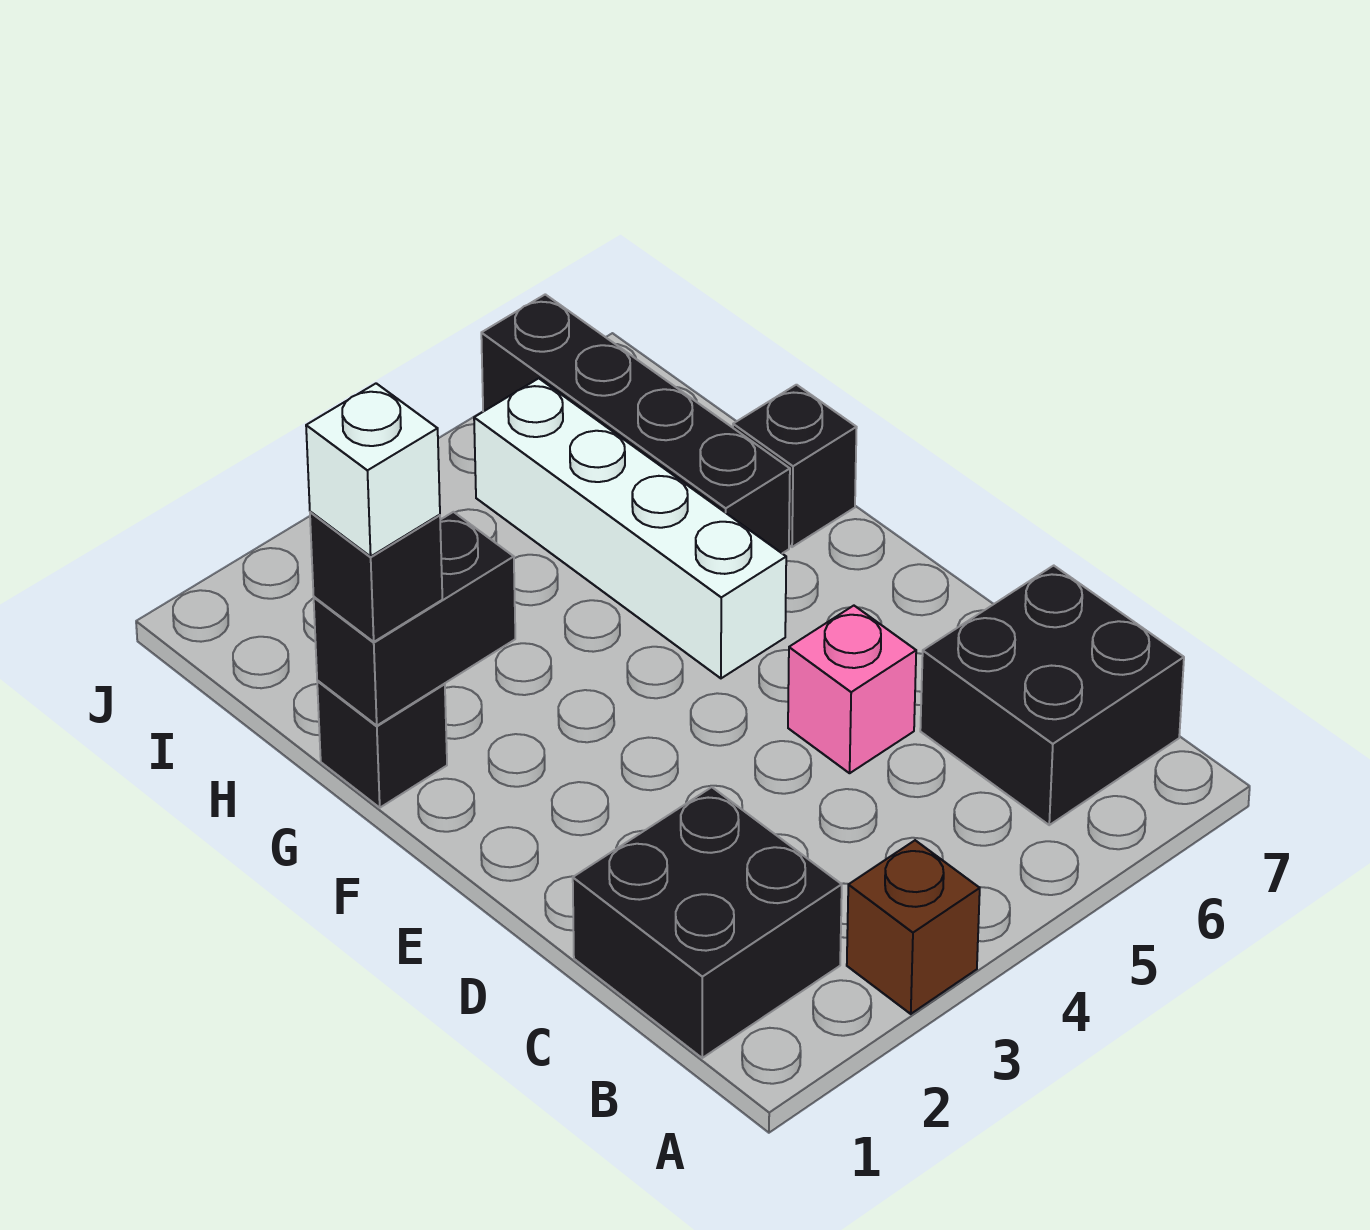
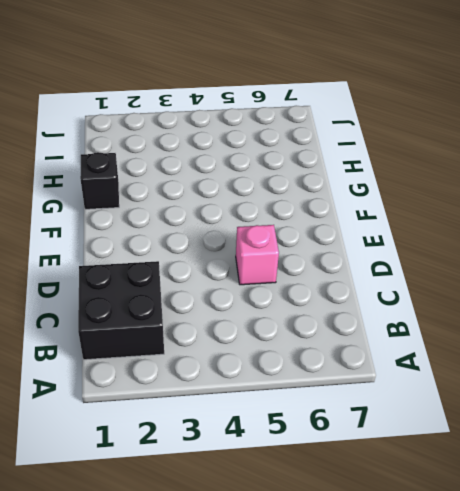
none -> brown brick A3 level 1
none -> black brick B6:C7 level 1

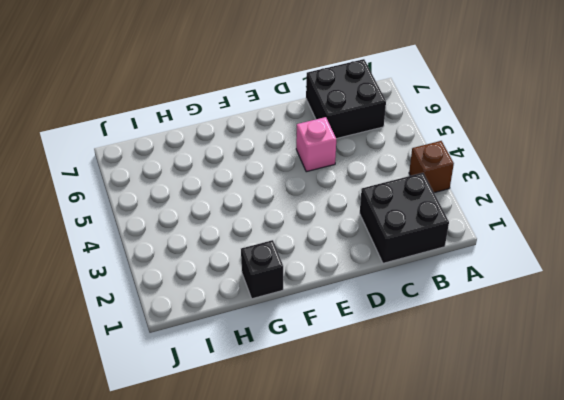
none -> white brick F5:I5 level 1
none -> black brick G6:J6 level 1

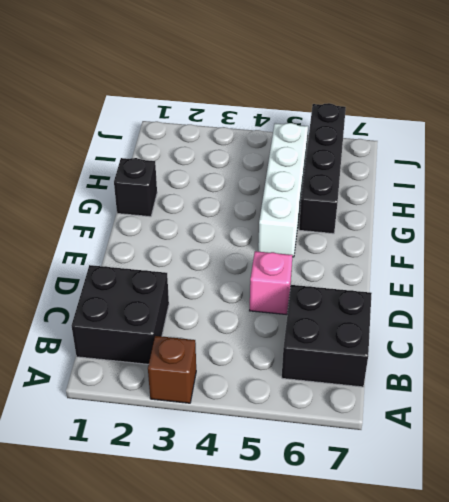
none -> black brick G7 level 1
none -> black brick G1:G2 level 2

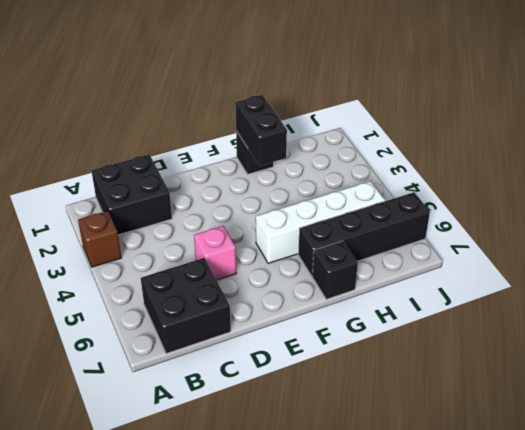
none -> black brick G1 level 3
none -> white brick G1 level 4

